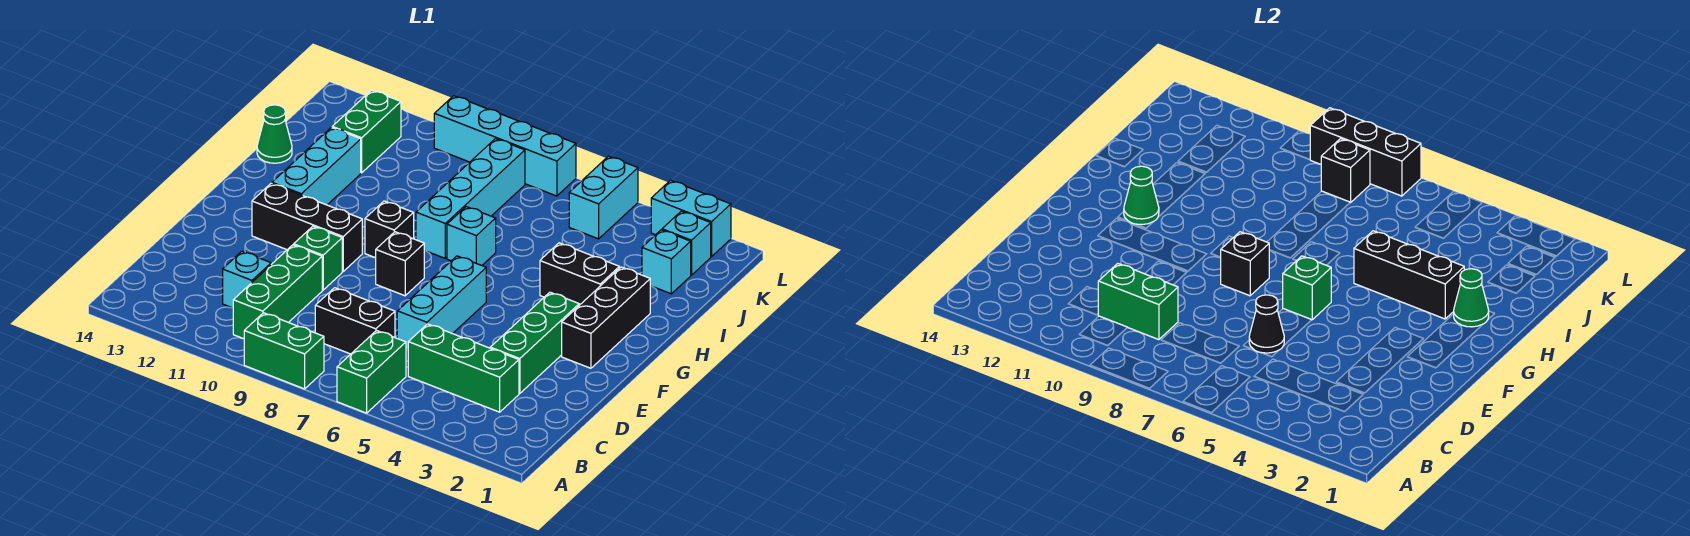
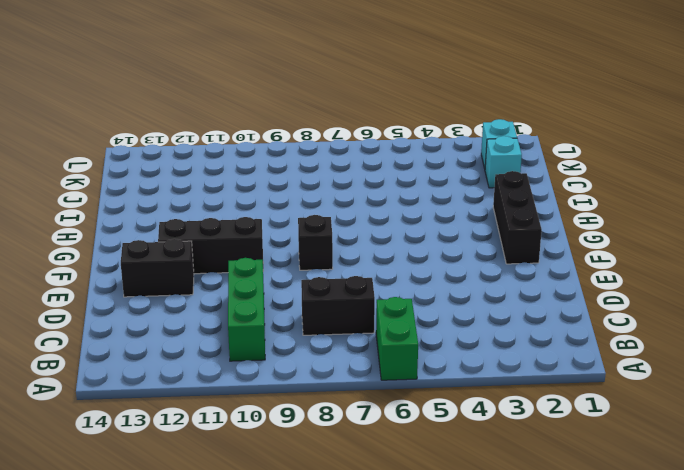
black brick E12:E13 level 1 -> black brick H3:H4 level 1
none -> green brick A8:A9 level 1
none -> green brick C3:C5 level 1
none -> cyan brick C11 level 1
none -> green brick D3:F3 level 1

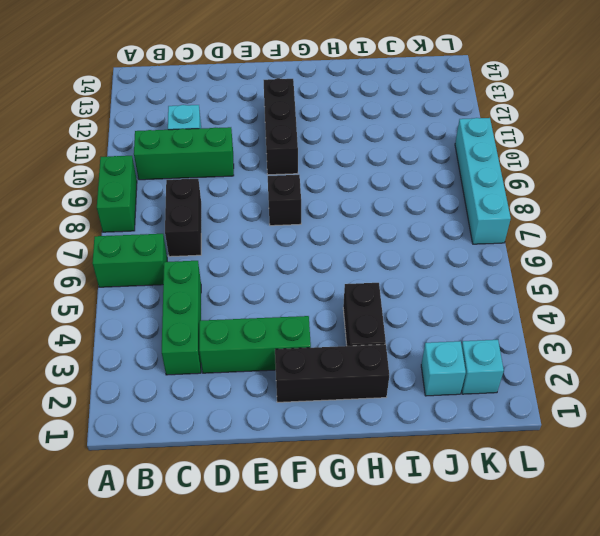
none -> cyan brick D6:F6 level 1
none -> green brick E10 level 1
none -> black brick G9 level 1
none -> cyan brick G12:I12 level 1

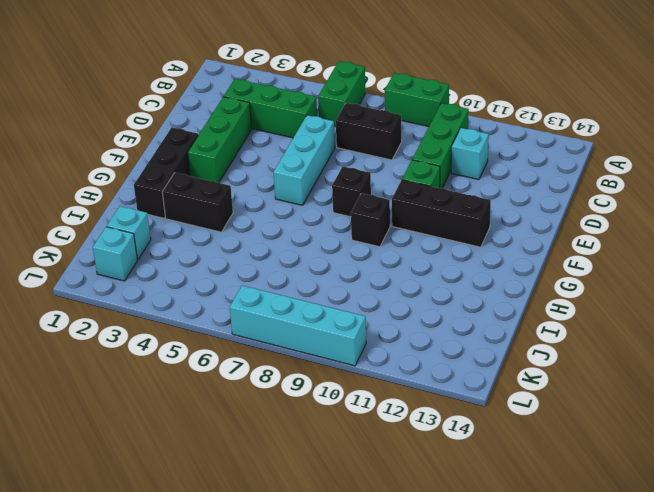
none -> cyan brick G12:I12 level 1
none -> cyan brick H7 level 1
none -> cyan brick H8:K8 level 1
none -> green cone I14 level 1

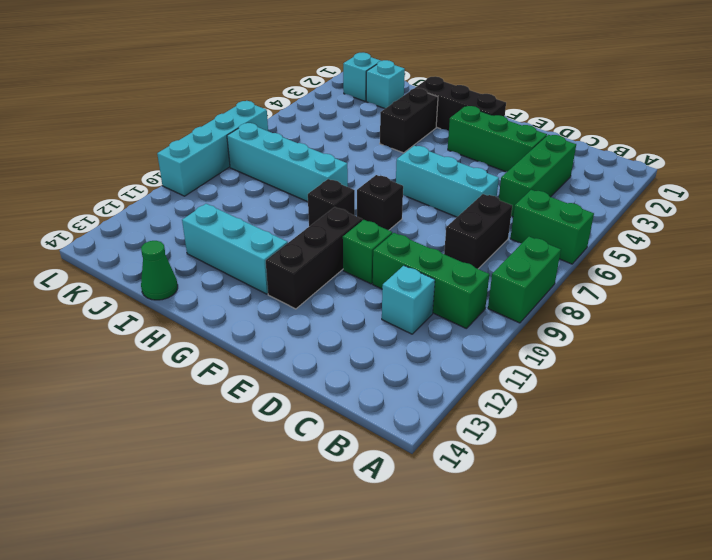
none -> cyan brick H7 level 1
none -> green brick J12:K12 level 1
none -> cyan brick K5:L5 level 1
none -> cyan brick L2:L3 level 1

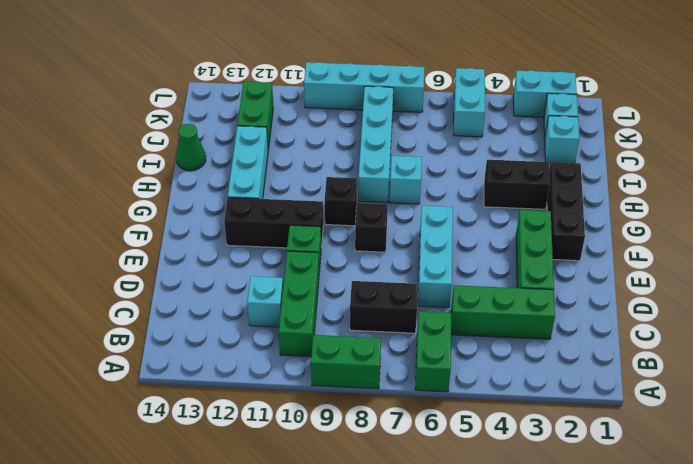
none -> green brick C9:C10 level 2
none -> black cone D6 level 2
none -> green brick F6 level 2
none -> black brick F8 level 2

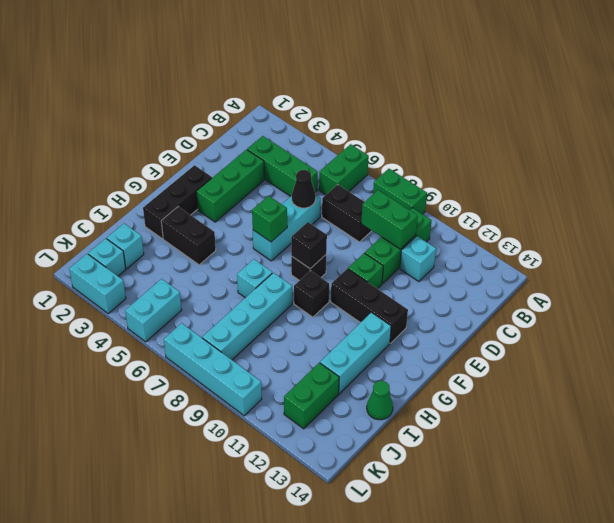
none -> green cone G12 level 2
none -> green cone H2 level 2
none -> black brick H3:H5 level 2
none -> black brick K8 level 2

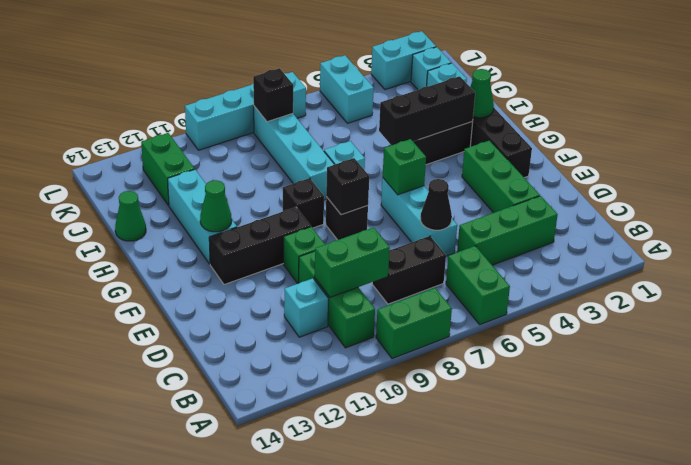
none -> black brick L7:L9 level 2

